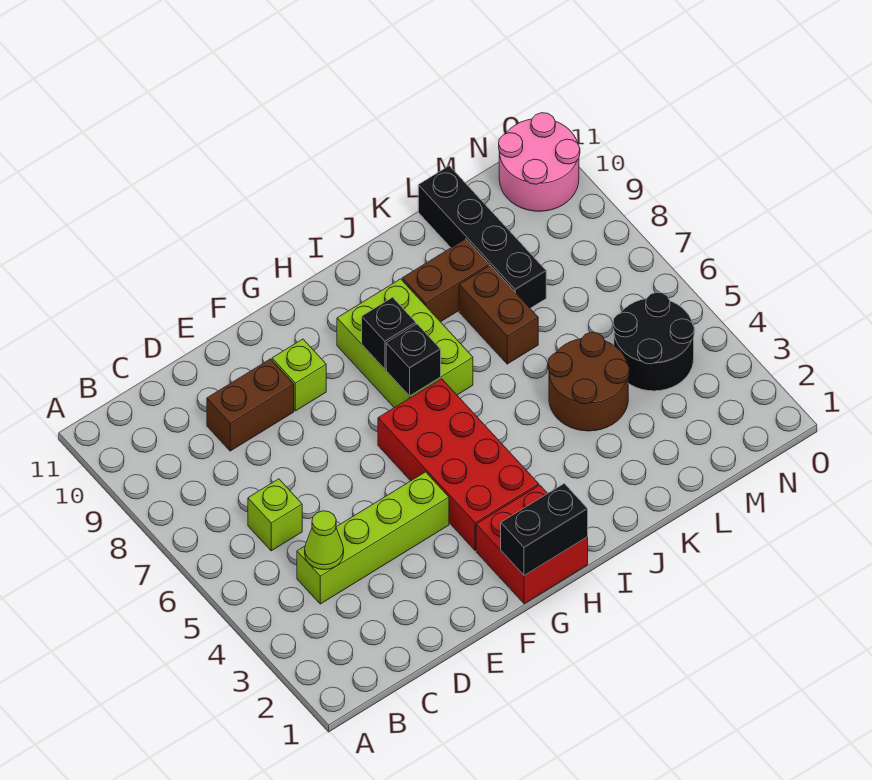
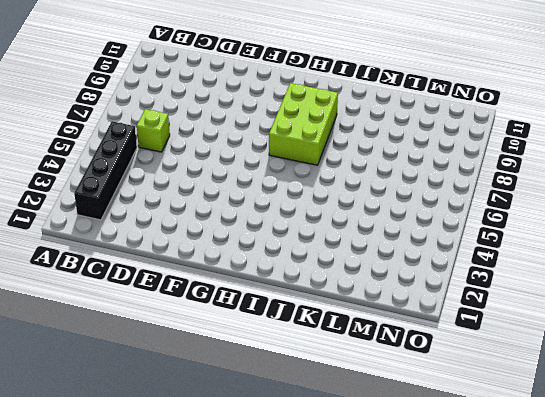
black brick B2:B5 level 1 -> black brick L8:L11 level 1
none -> lime brick C4:F4 level 1
none -> brown brick D9:E9 level 1
none -> lime brick F9 level 1

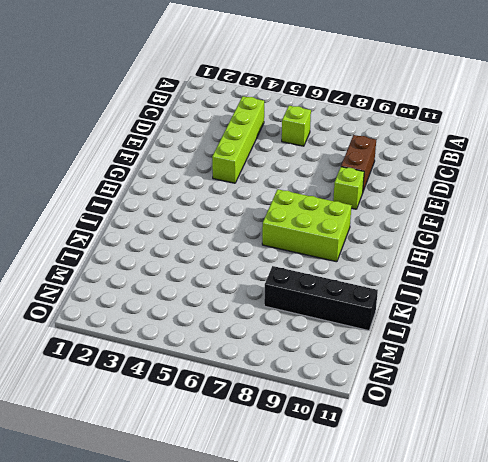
none -> red brick G1:H2 level 1
none -> red brick G3:H6 level 1
none -> brown brick J9:K9 level 1

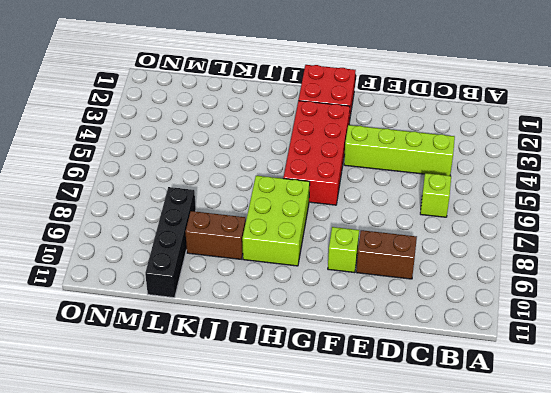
none -> brown round brick K4:L5 level 1
none -> brown brick K7:K8 level 1
none -> black round brick M4:N5 level 1

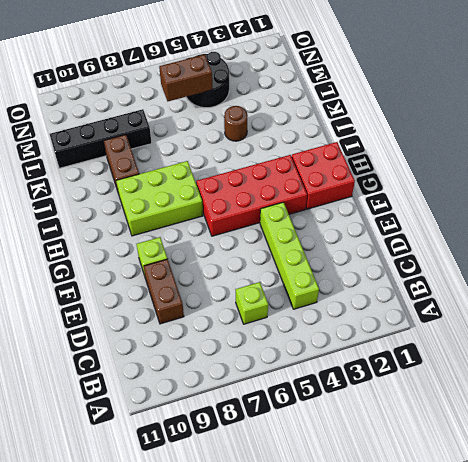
brown round brick K4 level 1 -> brown round brick K4:L5 level 1
brown brick M5:M6 level 2 -> brown brick K7:K8 level 1
none -> pink round brick N10:O11 level 1
none -> lime cone C4 level 2
none -> black brick G1:H1 level 2

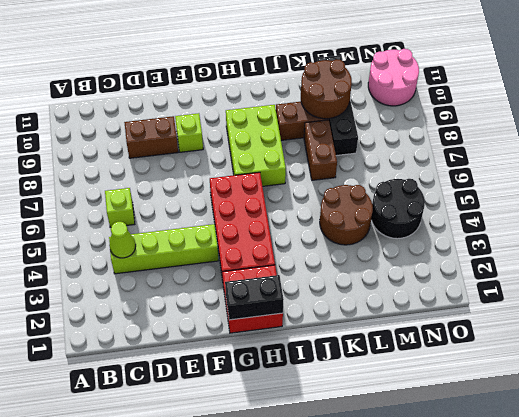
brown round brick K9:L10 level 2 -> none
none -> black brick H7 level 2
none -> black brick H8 level 2

